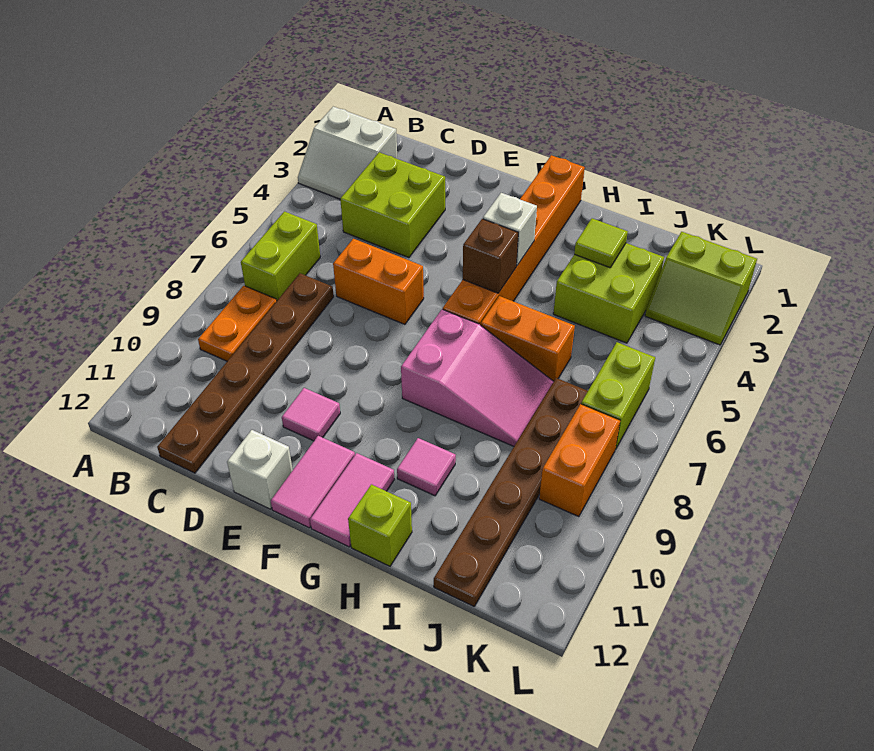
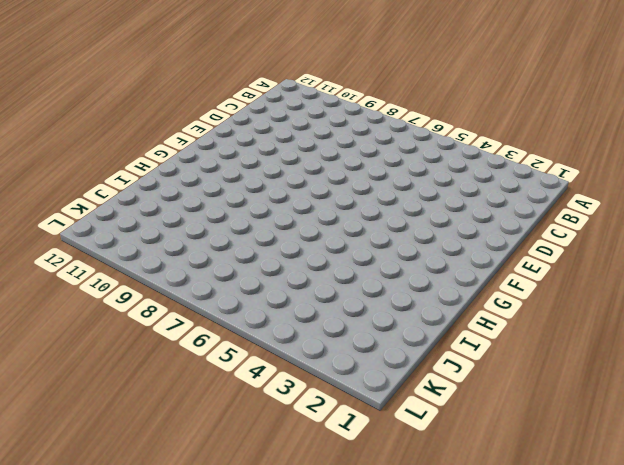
none -> white slope A2:B3 level 1 top 2
none -> lime brick B6:B7 level 1
none -> orange plate B8:B9 level 1

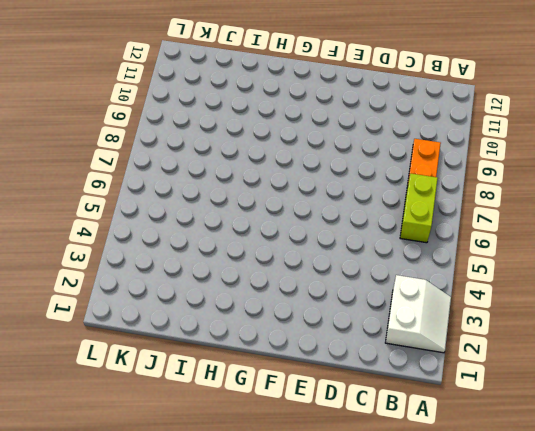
white slope A2:B3 level 1 top B -> white slope A2:B3 level 1 top 2
none -> lime brick C3:D4 level 1
none -> brown plate C7:C12 level 1
none -> orange brick D6:E6 level 1

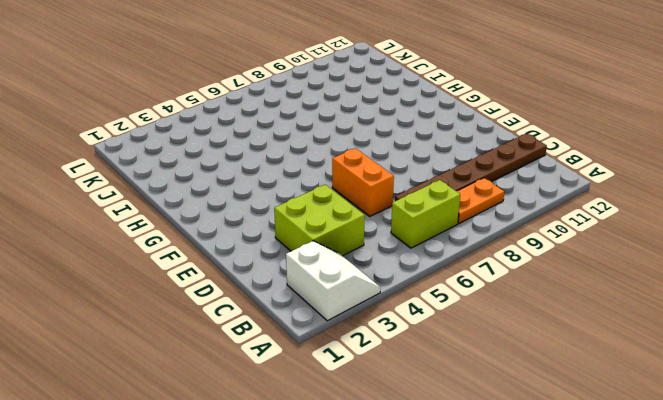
none -> pink tile E10 level 1
none -> white brick E12 level 1
none -> pink tile F11:F12 level 1

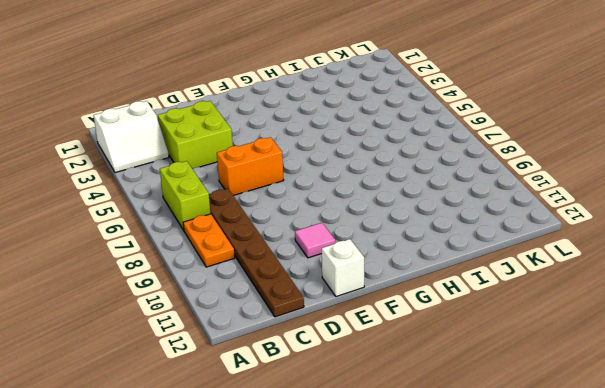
none -> pink tile F11:F12 level 1
none -> orange brick G1:G6 level 1
none -> pink slope G7:I8 level 1 top G

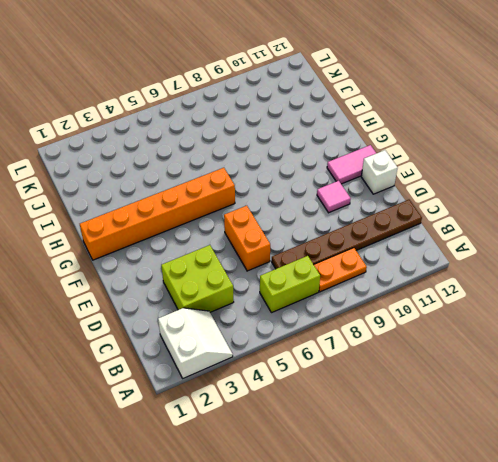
none -> pink slope G7:I8 level 1 top G
none -> pink tile G11:G12 level 1
none -> orange brick H6:I6 level 1

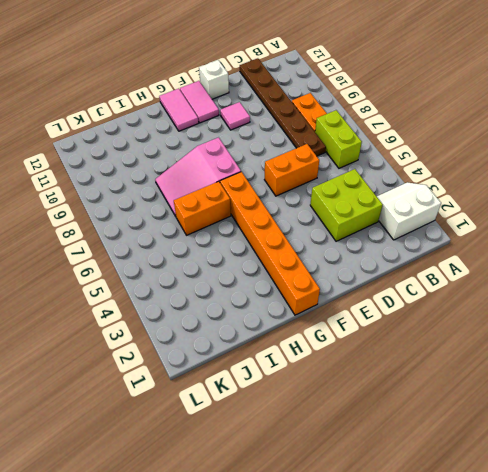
none -> pink tile H10 level 1
none -> lime brick H12 level 1
none -> lime brick I3:J4 level 1

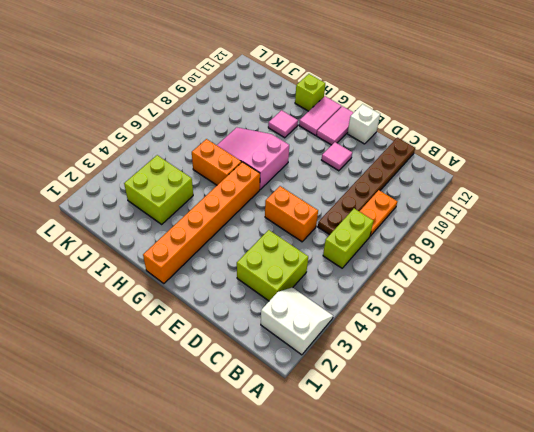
none -> brown plate J7:J12 level 1
none -> lime slope K2:L3 level 1 top 2
none -> lime brick K6:K7 level 1

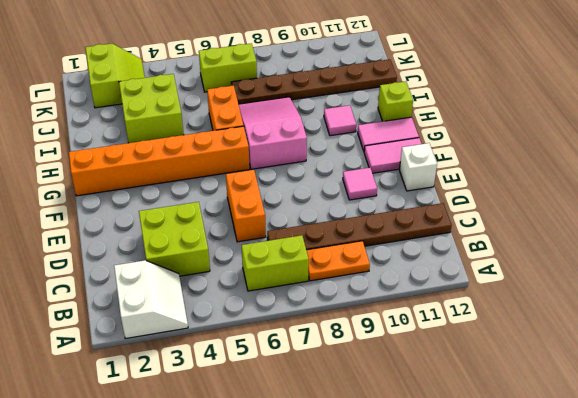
none -> orange brick K8:K9 level 1
none -> white brick G4 level 2
none -> brown brick G5 level 2

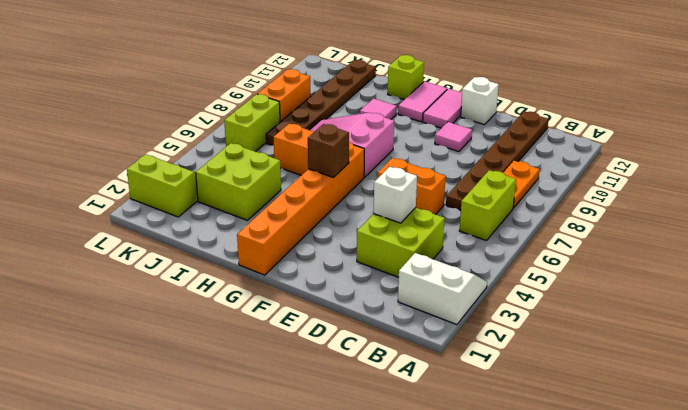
white brick D4 level 2 -> white brick G4 level 2
none -> lime tile I3 level 2

